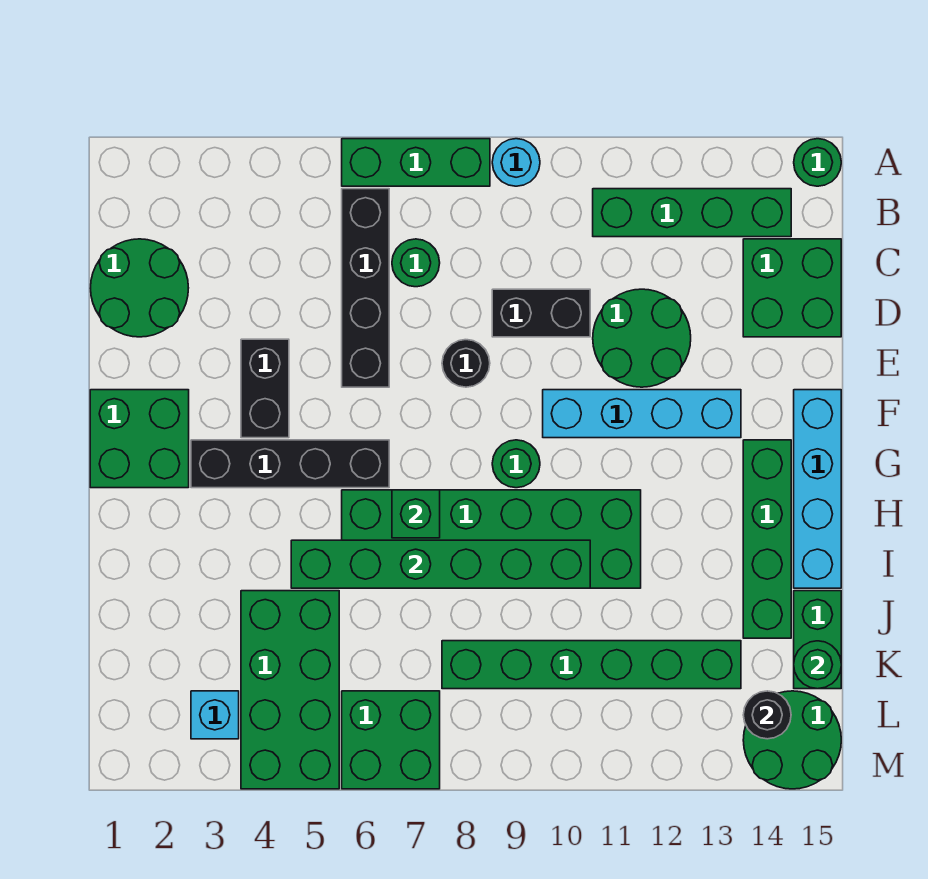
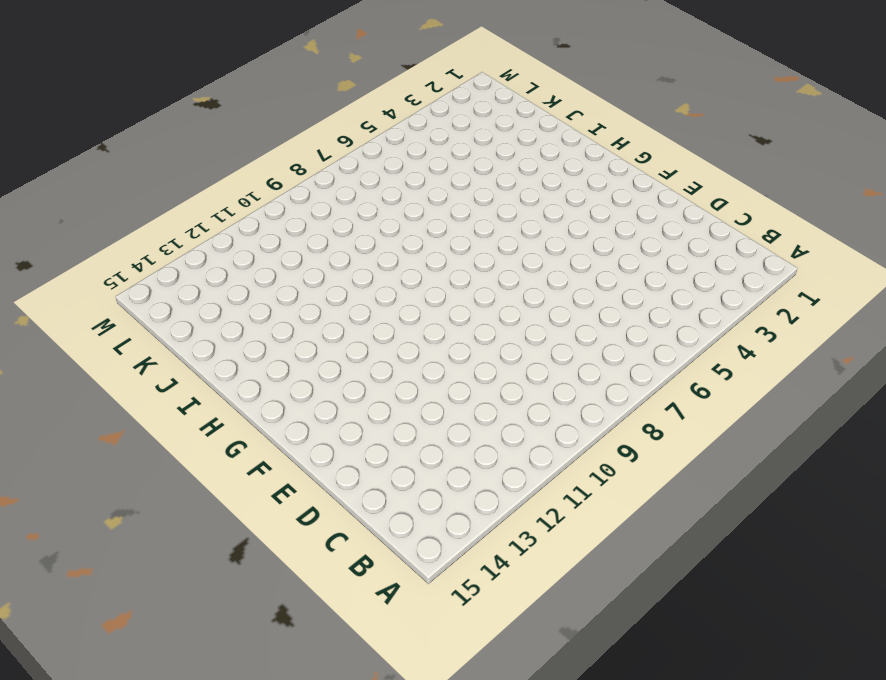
none -> green brick A6:A8 level 1
none -> cyan round brick A9 level 1
none -> green round brick A15 level 1

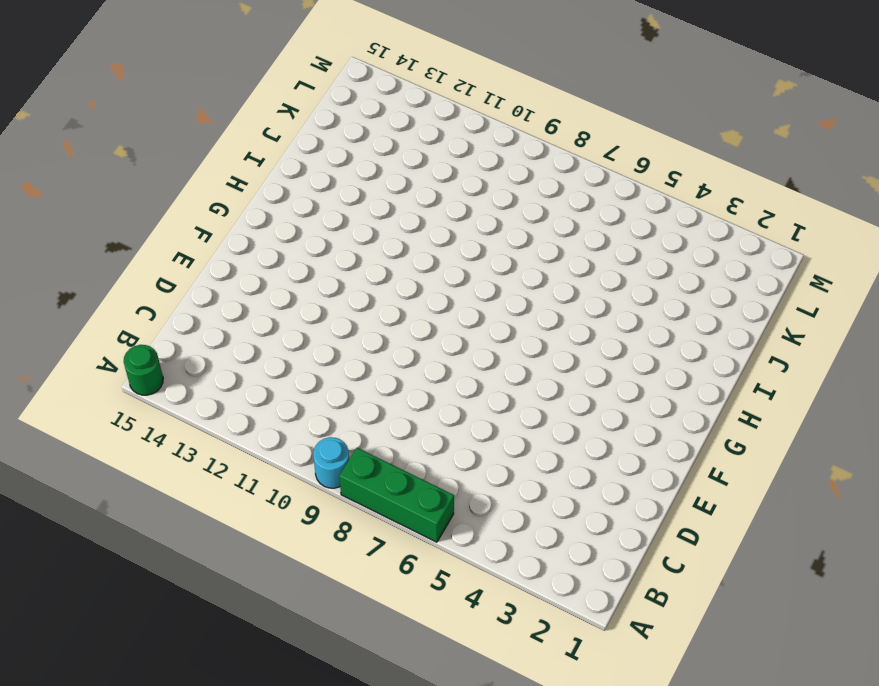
none -> black brick B6:E6 level 1
none -> green brick B11:B14 level 1
none -> green round brick C1:D2 level 1

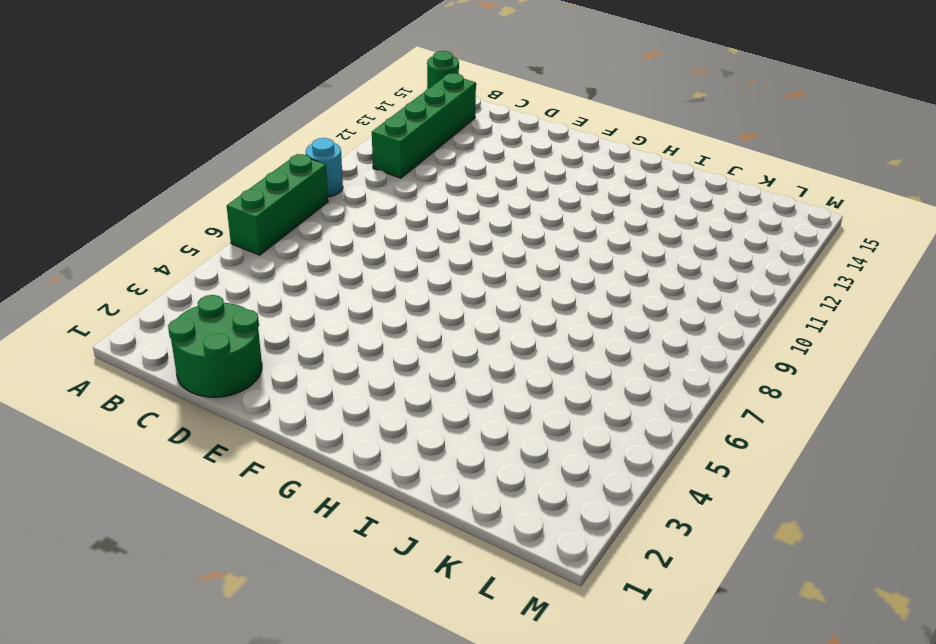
none -> black brick B6:E6 level 1
none -> green round brick C7 level 1
none -> green brick C14:D15 level 1

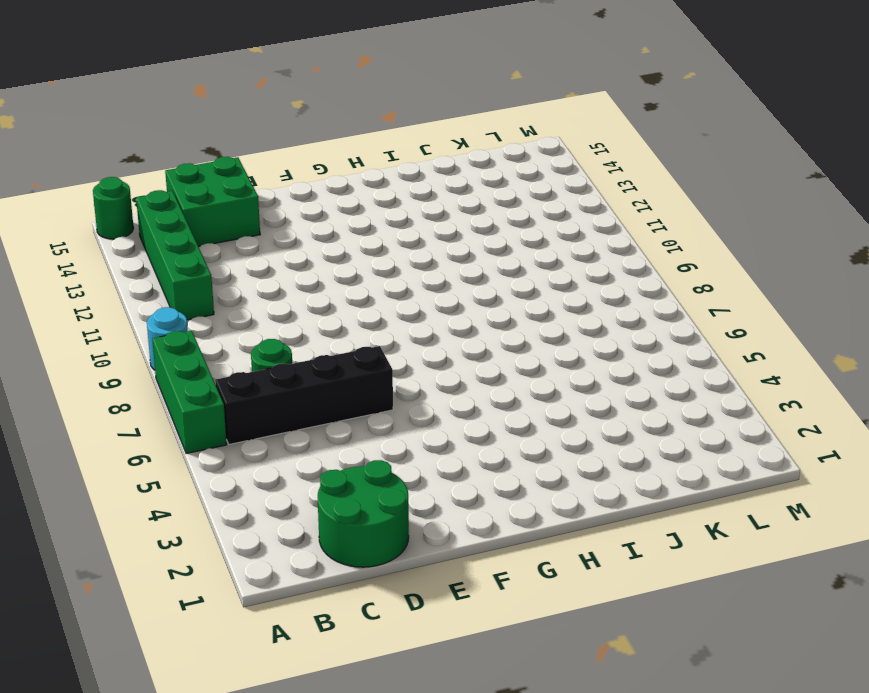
none -> black brick D9:D10 level 1
none -> green round brick D11:E12 level 1
none -> black brick E4:F4 level 1

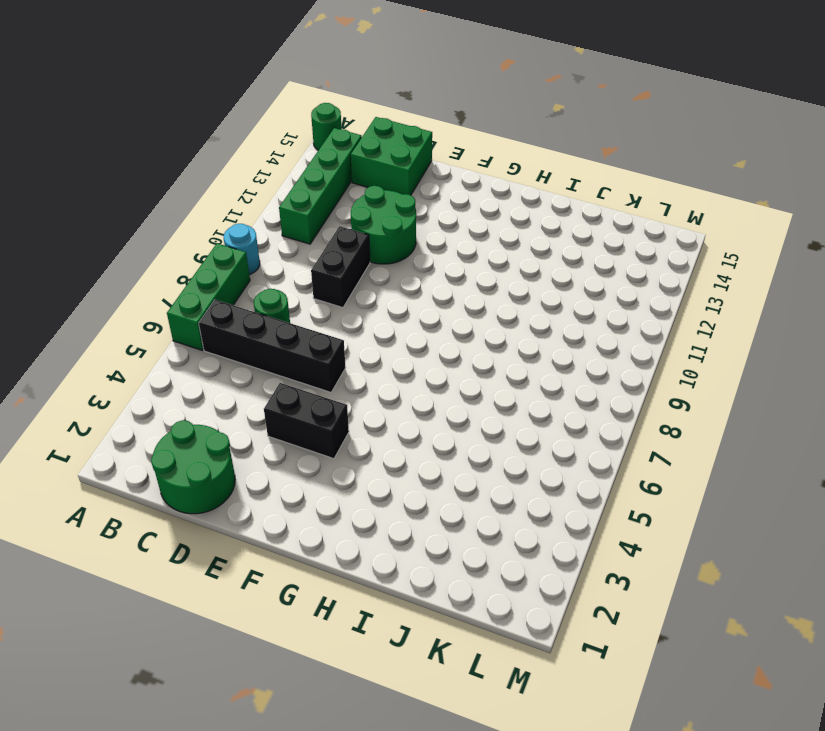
none -> black round brick E8 level 1
none -> green brick F1:G2 level 1
none -> cyan brick F10:F13 level 1

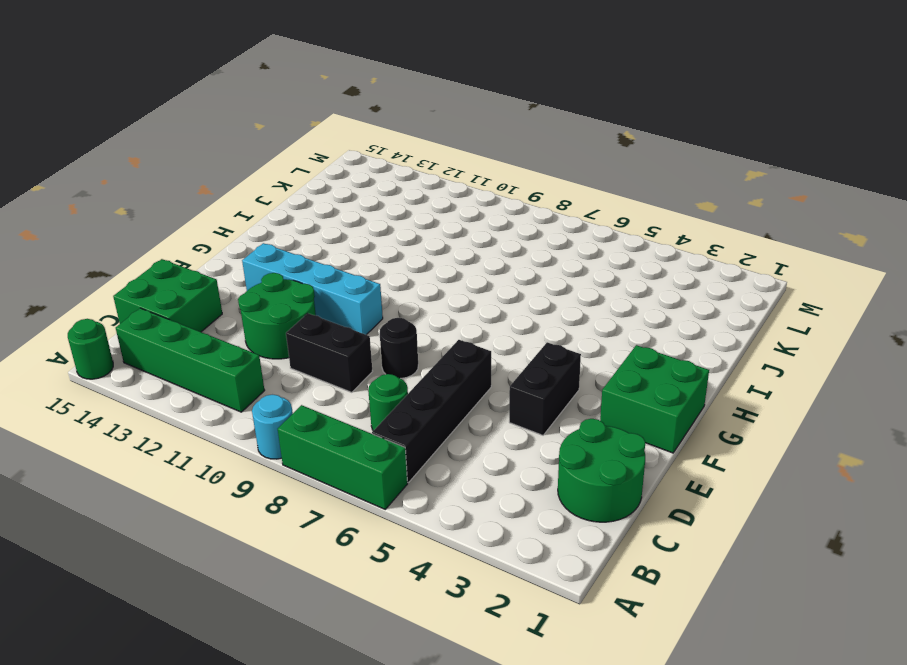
none -> cyan brick F15:I15 level 1
none -> black brick G3:G6 level 1
none -> green round brick G9 level 1

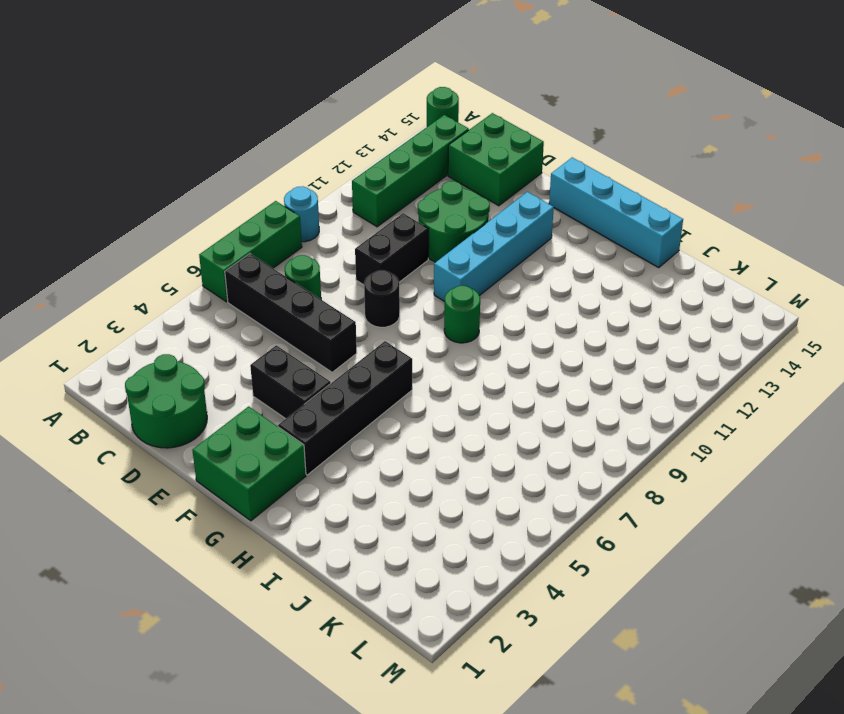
none -> green brick G14:J14 level 1
none -> green brick H6:I11 level 1
none -> green brick J4:M5 level 1

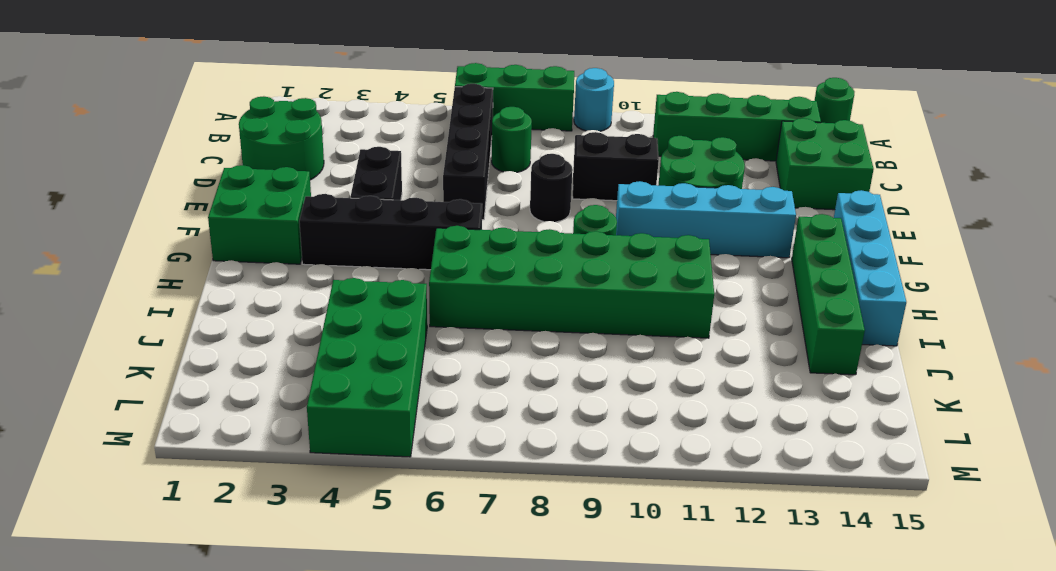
none -> green brick J15:K15 level 1
none -> green brick K8:K13 level 1
none -> cyan brick L3 level 1

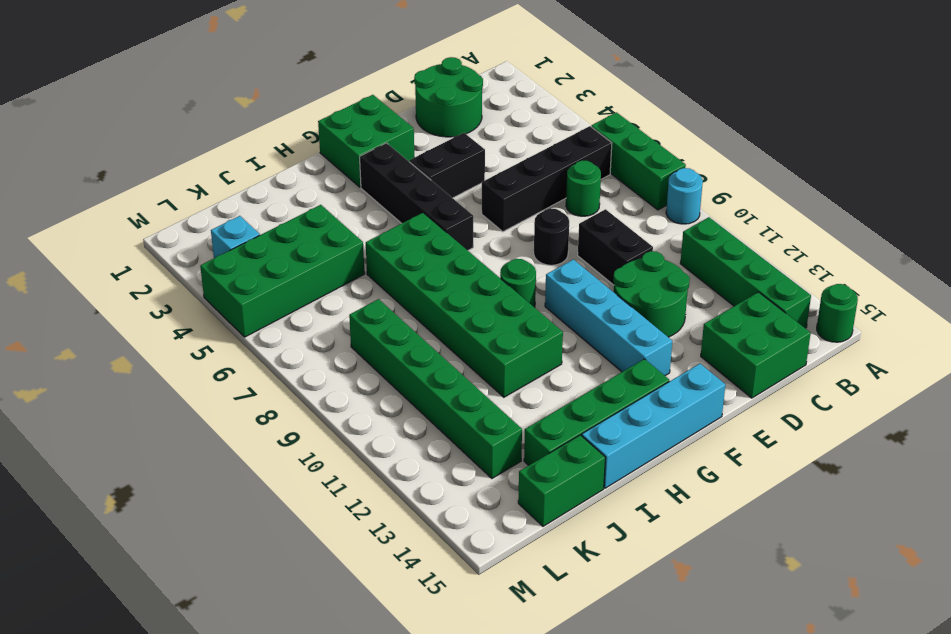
none -> green brick L6:M7 level 1
none -> green round brick L14:M15 level 1
none -> green brick H7 level 2

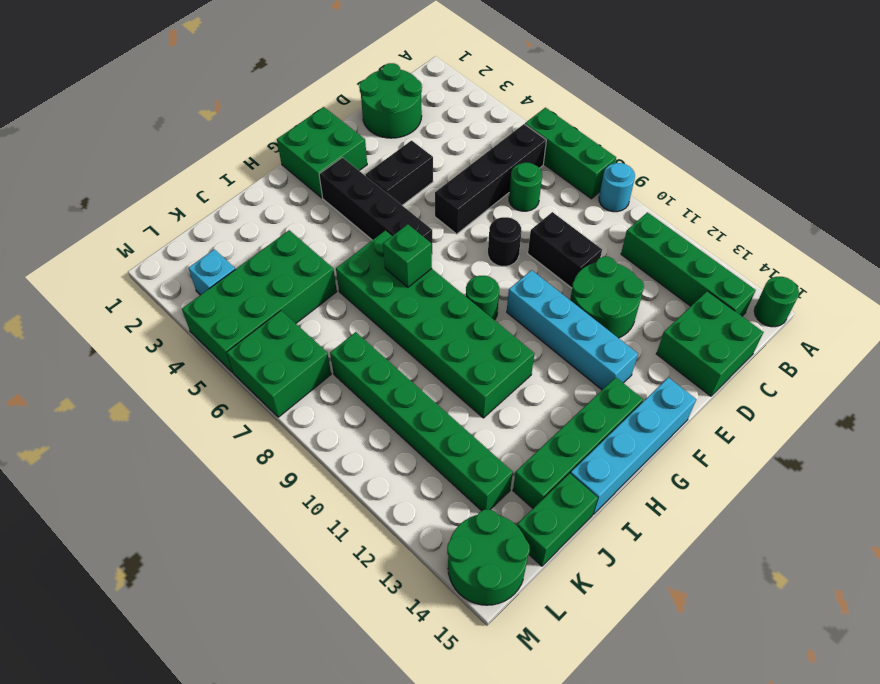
none -> green brick I5:I10 level 2
none -> green round brick K15 level 2
none -> black round brick L14 level 2

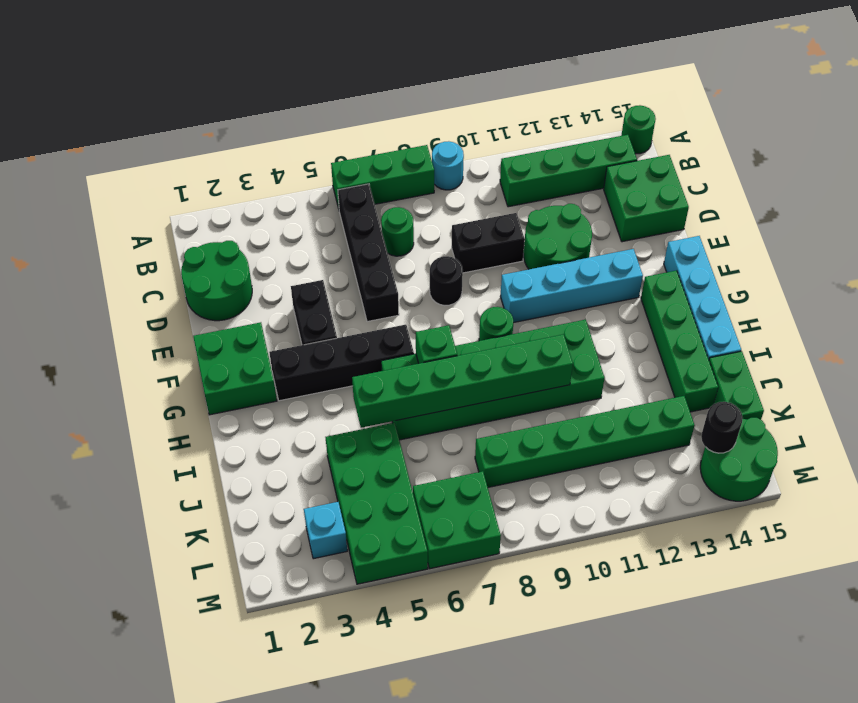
none -> green round brick K15 level 2

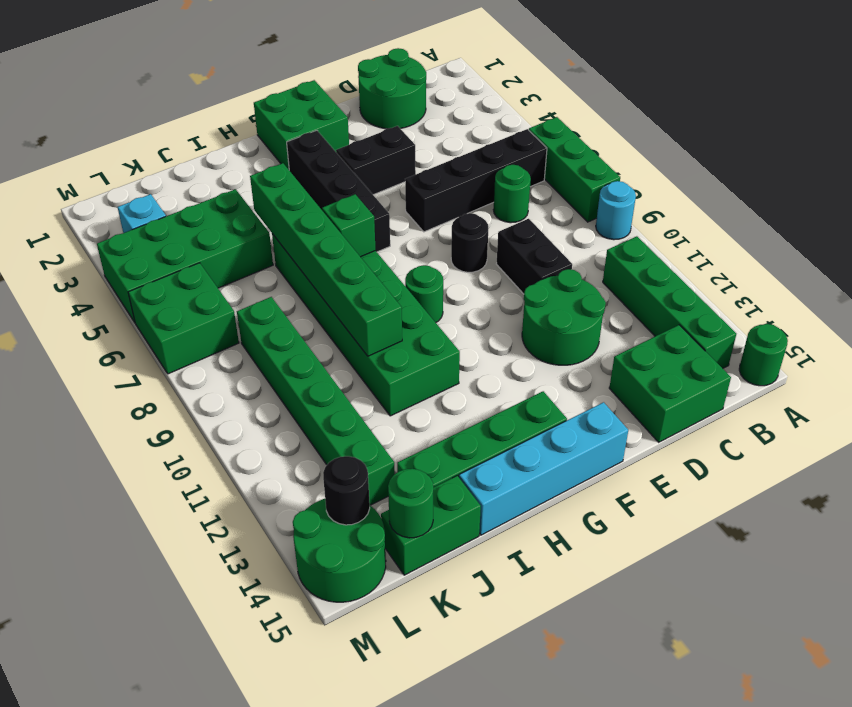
none -> cyan brick F10:F13 level 1

